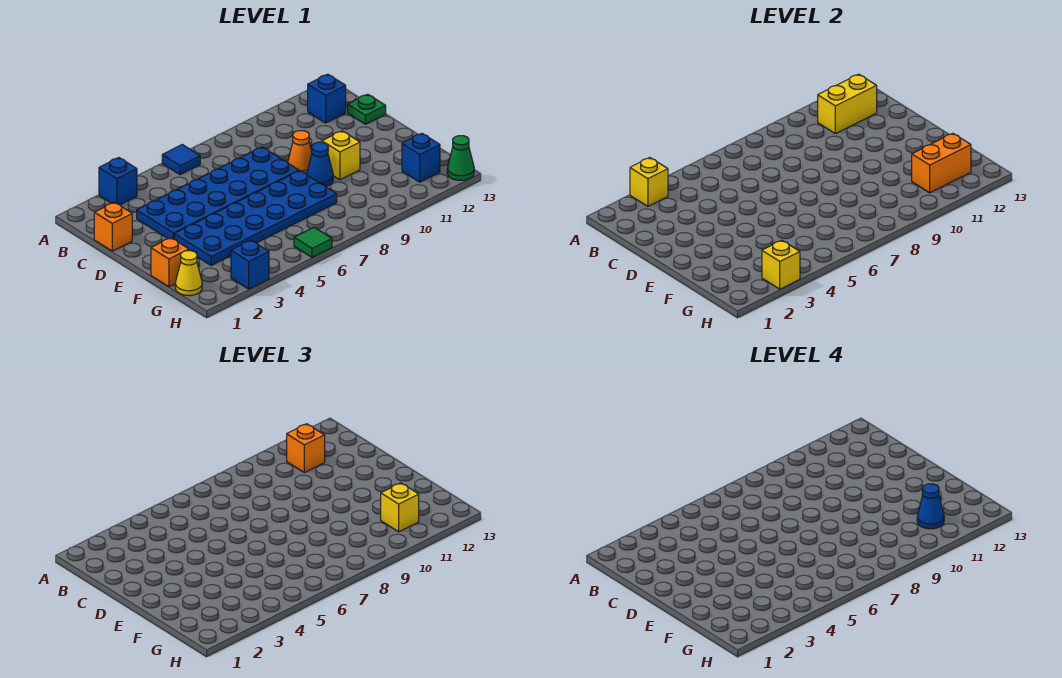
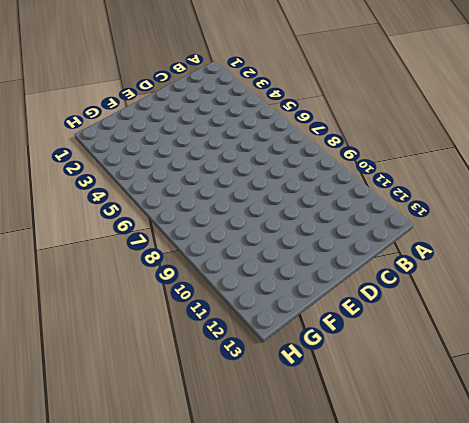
none -> blue brick A3 level 1
none -> blue tile A6 level 1
none -> blue brick B12 level 1

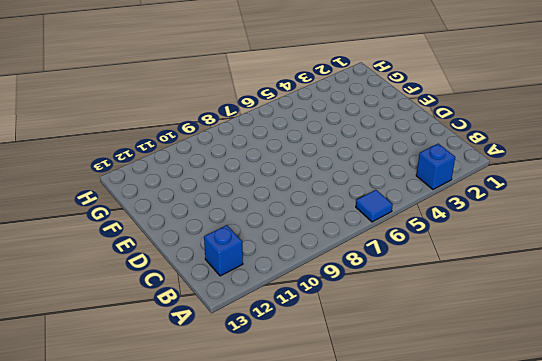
none -> orange brick C1 level 1
none -> blue plate C3:D8 level 1
none -> green plate C13 level 1

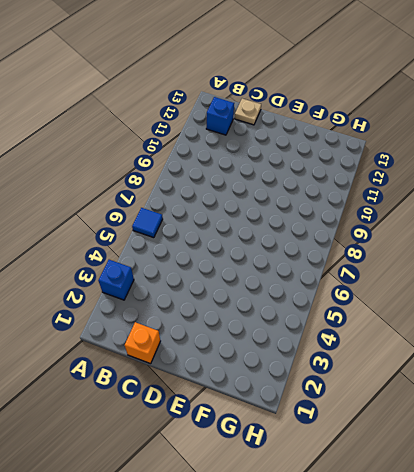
tan plate C13 level 1 -> green plate C13 level 1
none -> blue plate C3:D8 level 1
none -> orange cone D9 level 1
none -> blue plate E3:F8 level 1

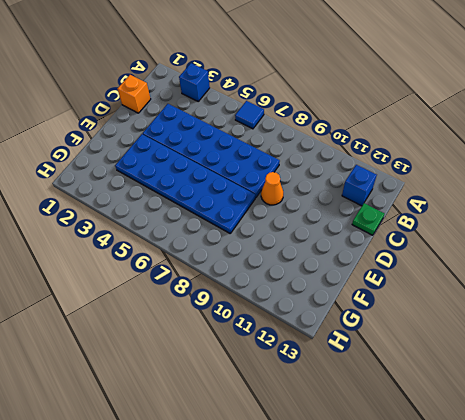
none -> blue cone E9 level 1
none -> yellow brick E10 level 1
none -> orange brick F1 level 1

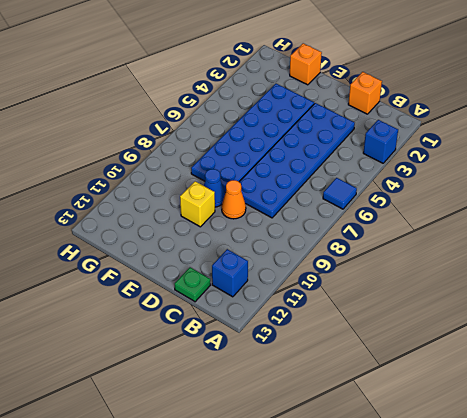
none -> yellow cone G1 level 1
none -> blue brick G12 level 1
none -> blue brick H3 level 1

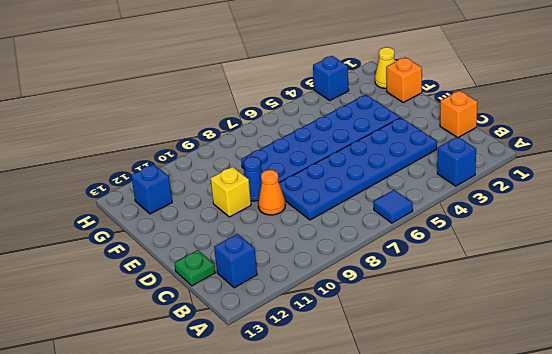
none -> green tile H6 level 1
none -> green cone H13 level 1
none -> yellow brick A3 level 2

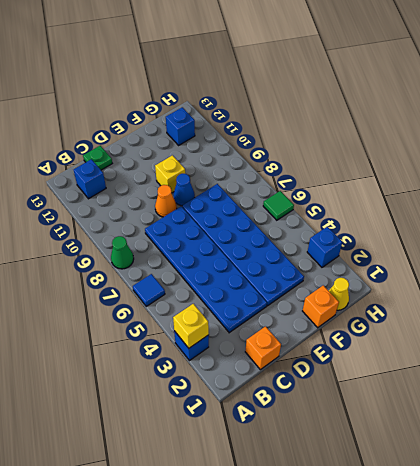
green cone A8 level 1 -> green cone H13 level 1
none -> yellow brick B11:B12 level 2
none -> orange brick G11:G12 level 2
none -> yellow brick H3 level 2

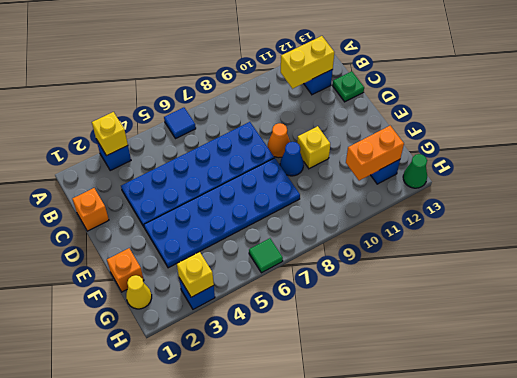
none -> orange brick B11 level 3
none -> yellow brick G11 level 3
none -> blue cone G11 level 4

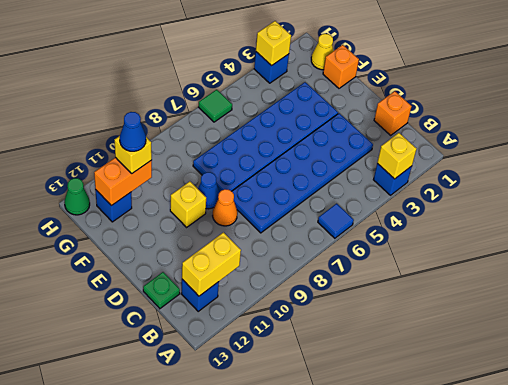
none -> orange brick B11 level 3

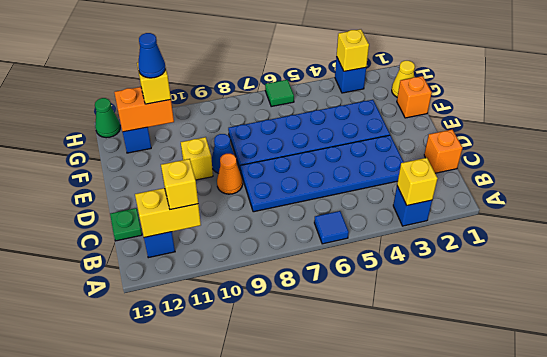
yellow brick B11 level 3 -> orange brick B11 level 3

